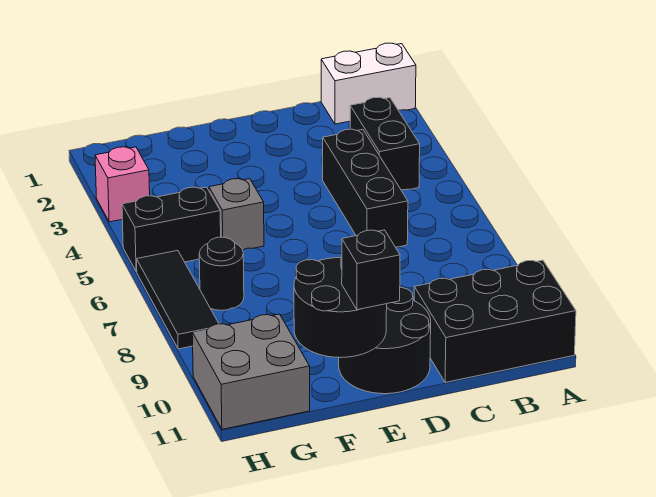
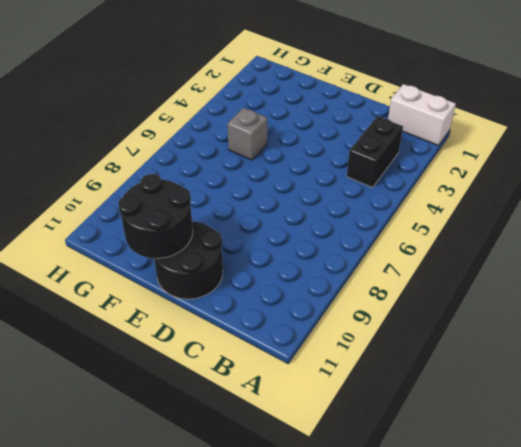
none -> black brick A10:C11 level 1
none -> black brick C4:C6 level 1
none -> black brick G5:H5 level 1

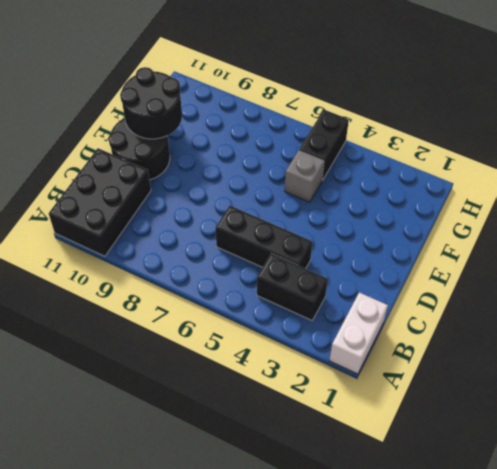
none -> black round brick G7 level 1
none -> grey brick G10:H11 level 1
none -> pink brick H3 level 1

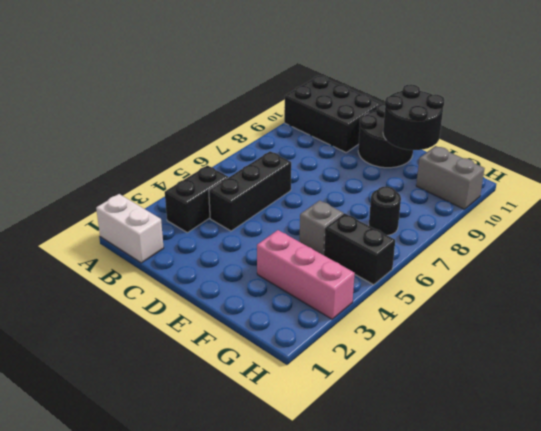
pink brick F3:H3 level 1 -> pink brick H3 level 1
grey brick G10:H10 level 1 -> grey brick G10:H11 level 1
none -> black tile H6:H8 level 1
none -> black brick E11 level 3

